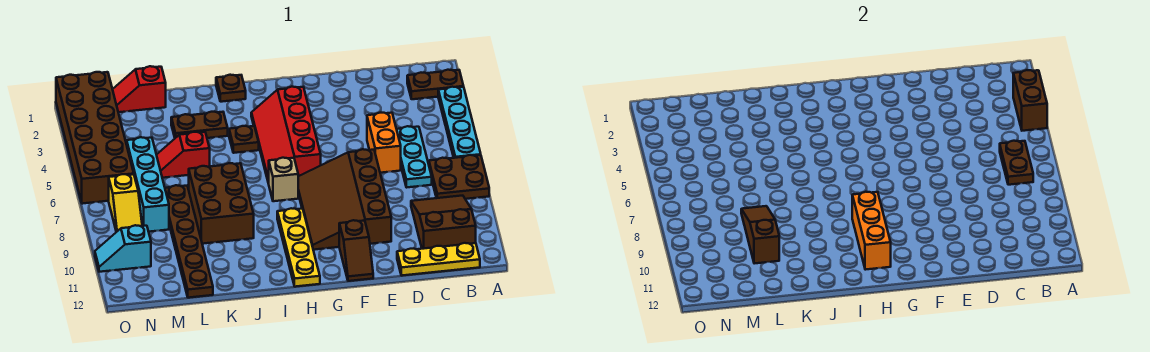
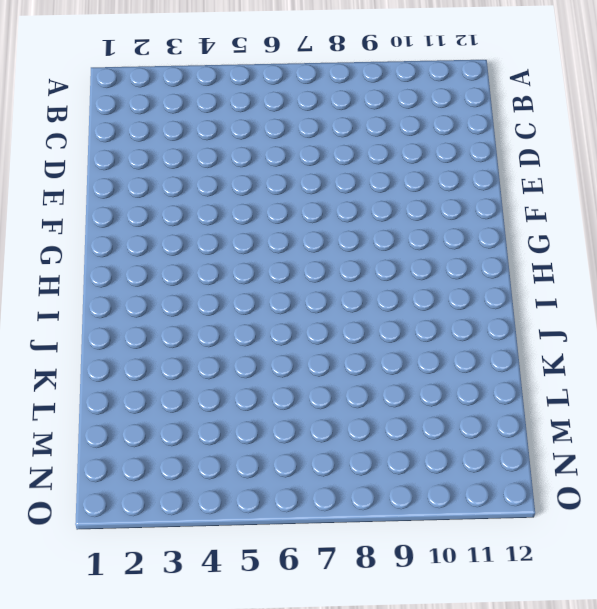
none -> brown plate A2:B2 level 1
none -> cyan plate A3:A6 level 1
none -> brown plate A7:B8 level 1

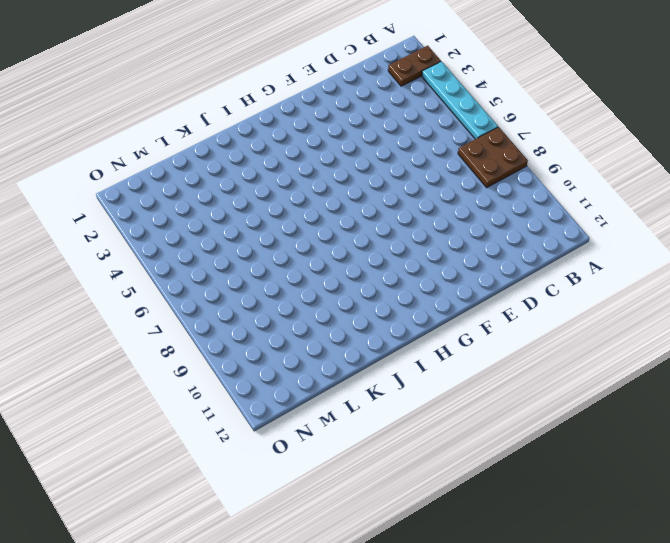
none -> brown slope B9:C11 level 1 top 11
none -> yellow plate B12:D12 level 1
none -> cyan plate C5:C7 level 1

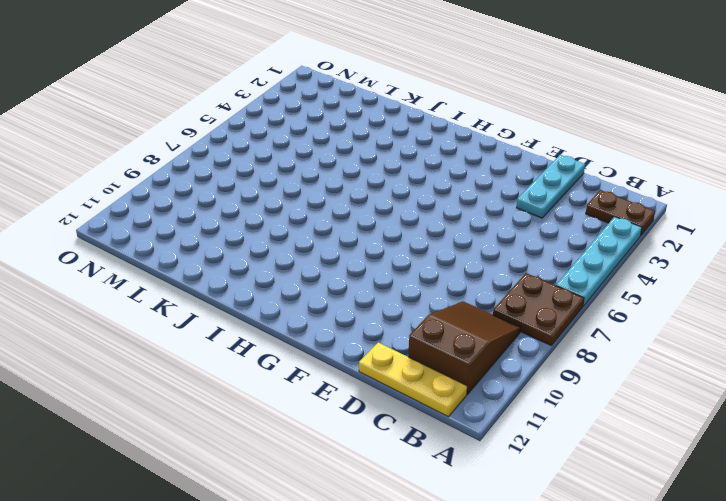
cyan plate D1:D3 level 1 -> cyan plate C5:C7 level 1
none -> orange brick D5:D6 level 1
none -> brown slope E7:G10 level 1 top E
none -> brown slope F11:F12 level 1 top 11

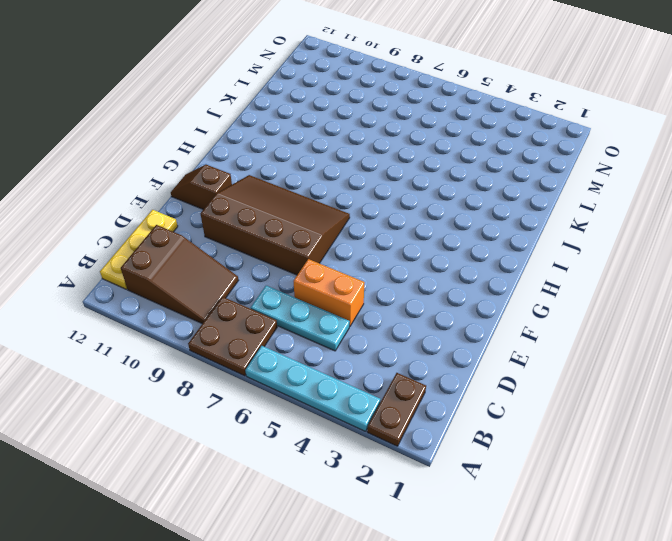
none -> red slope G3:H6 level 1 top G
none -> tan brick H7 level 1
none -> yellow plate H9:H12 level 1

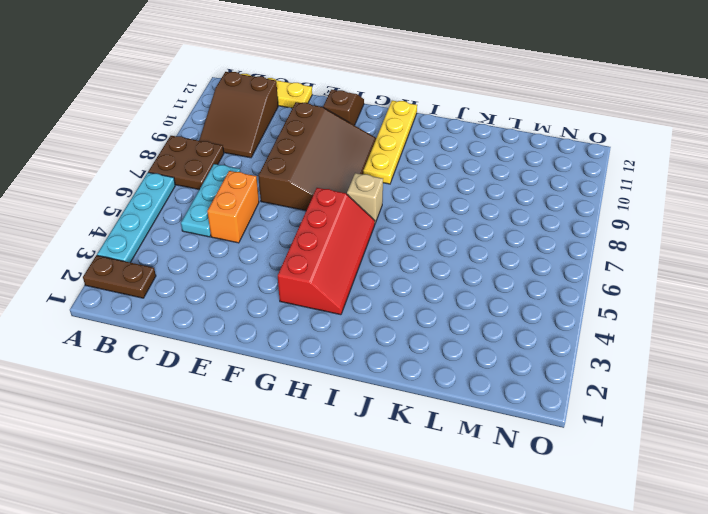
none -> brown plate I1 level 1
none -> brown plate I4 level 1
none -> brown plate J3:K3 level 1

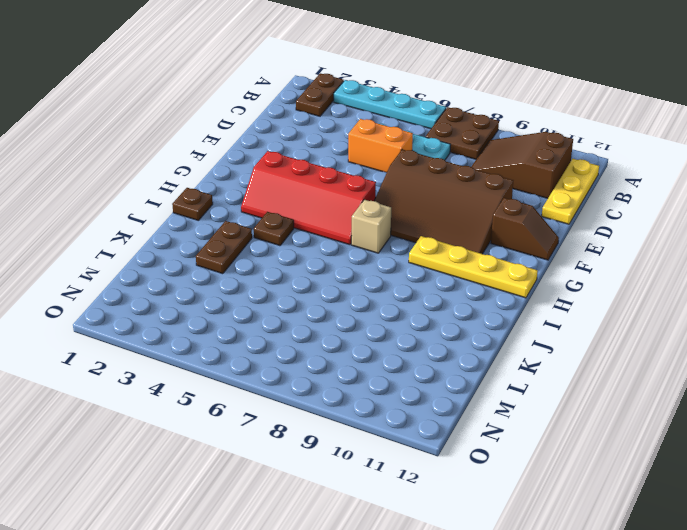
none -> brown brick J7:K9 level 1
none -> red slope K5:L5 level 1 top K
none -> red slope L1:M1 level 1 top L

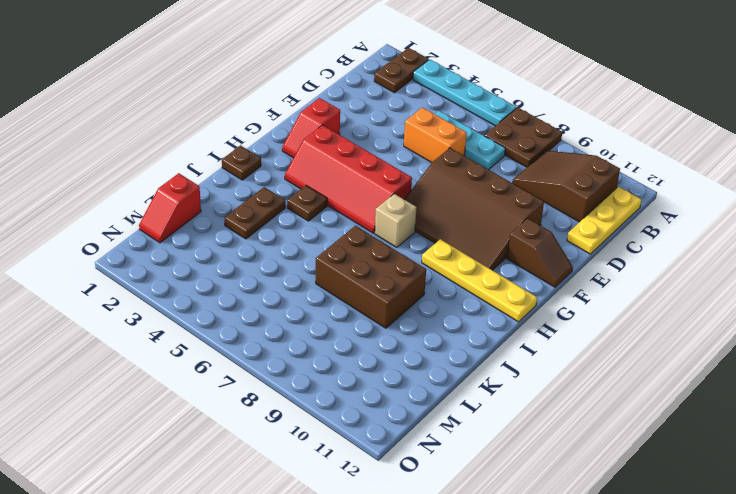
red slope F2:G2 level 1 top F -> red slope K5:L5 level 1 top K
none -> brown plate L7:L12 level 1
none -> cyan brick M5:M8 level 1
none -> brown brick N1:O6 level 1

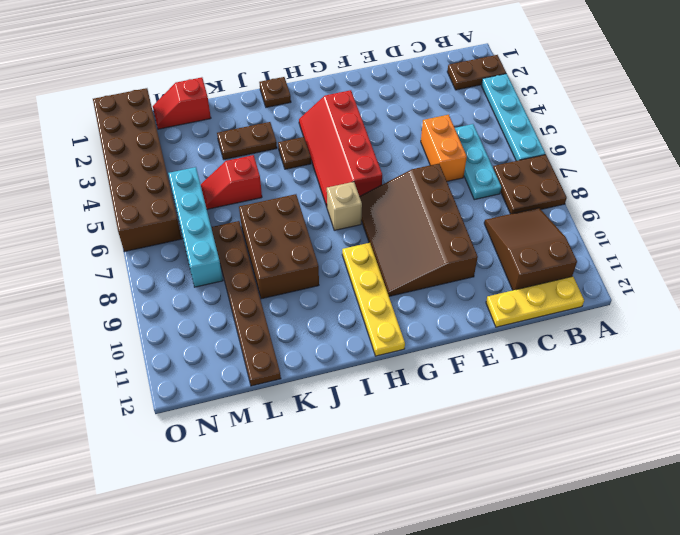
none -> brown slope F11:F12 level 1 top 11
none -> yellow slope N7:N8 level 1 top 7
none -> cyan slope N10:O10 level 1 top N

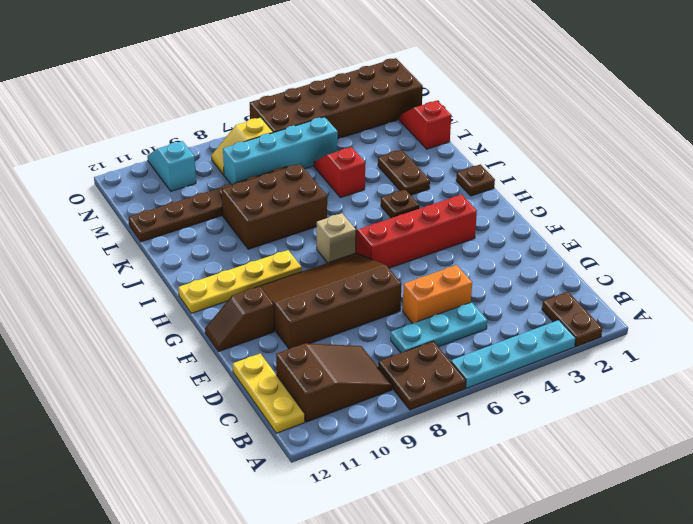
none -> brown brick A3:A4 level 2
none -> brown plate B6:B7 level 2
none -> orange brick H9:H11 level 2

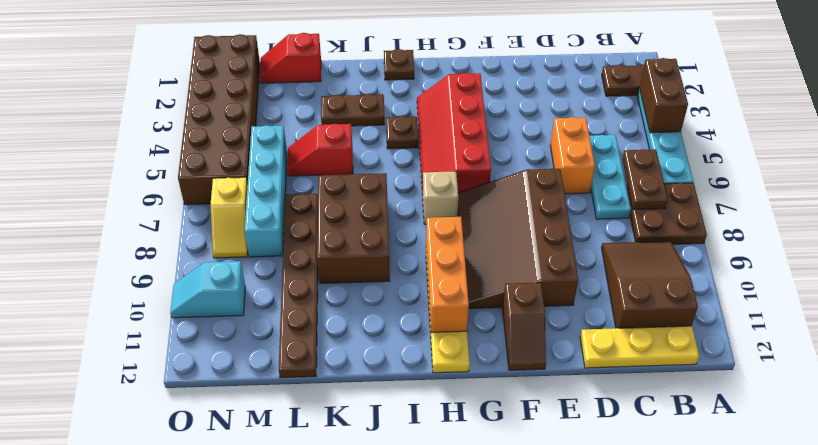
none -> brown slope L8:L10 level 2 top 10

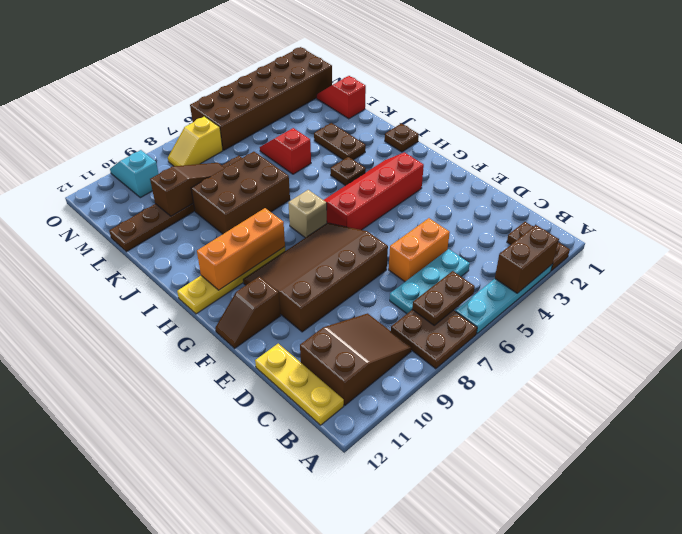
none -> cyan brick M5:M8 level 1

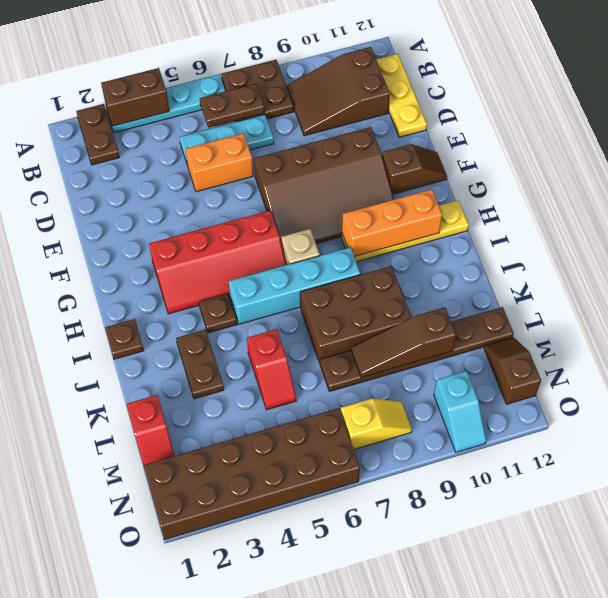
cyan brick I5:I8 level 1 -> cyan brick M5:M8 level 1
brown slope M12:N12 level 1 top N -> none

